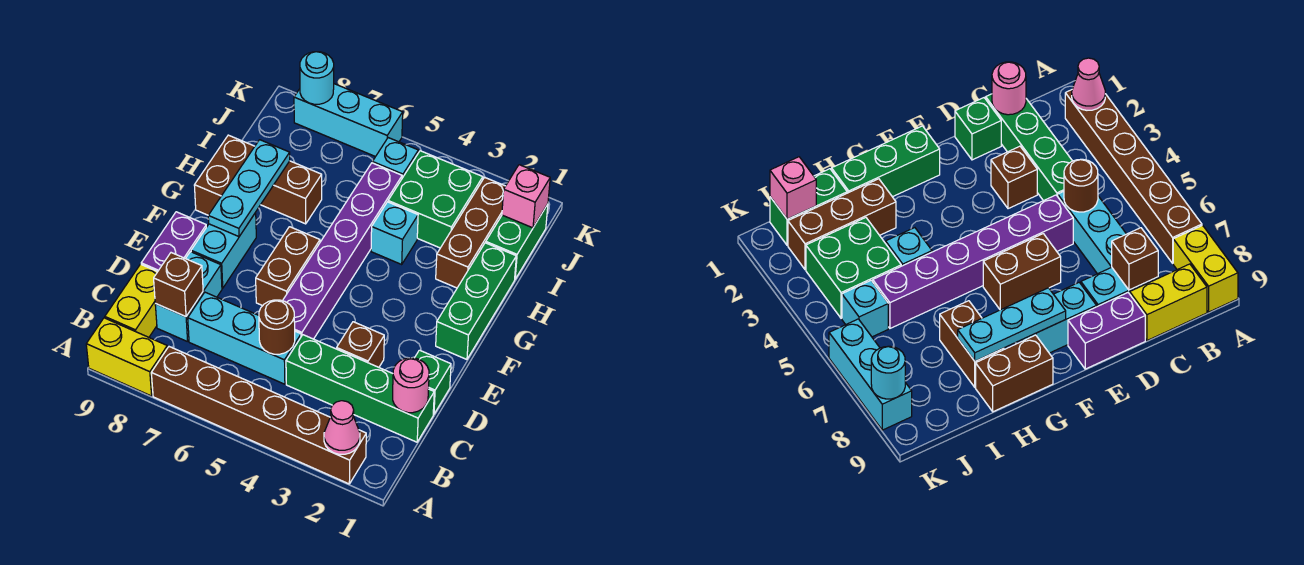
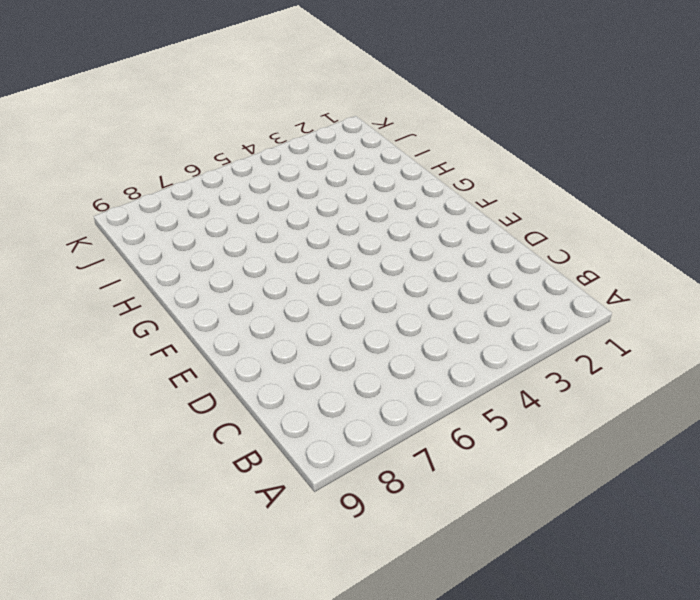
none -> brown brick A2:A7 level 1
none -> yellow brick A8:A9 level 1
none -> yellow brick B9:C9 level 1

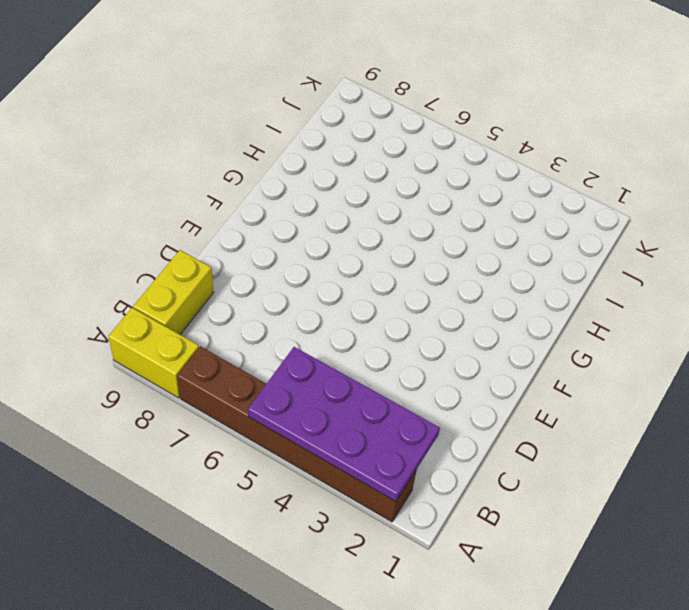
purple plate A2:B5 level 2 -> pink cone A2 level 2
none -> green brick C1:C4 level 1
none -> cyan brick C5:C7 level 1
none -> cyan brick C8:D8 level 1

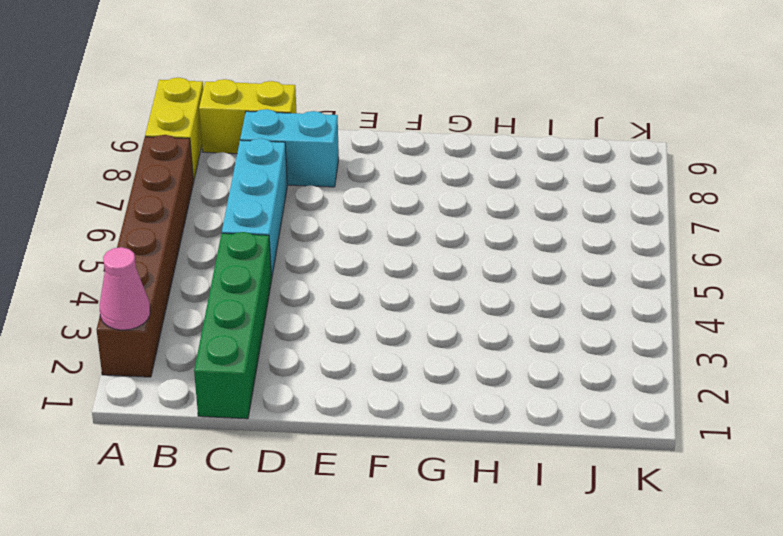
none -> green brick D1 level 1
none -> brown brick D3 level 1
none -> purple brick D5:I5 level 1

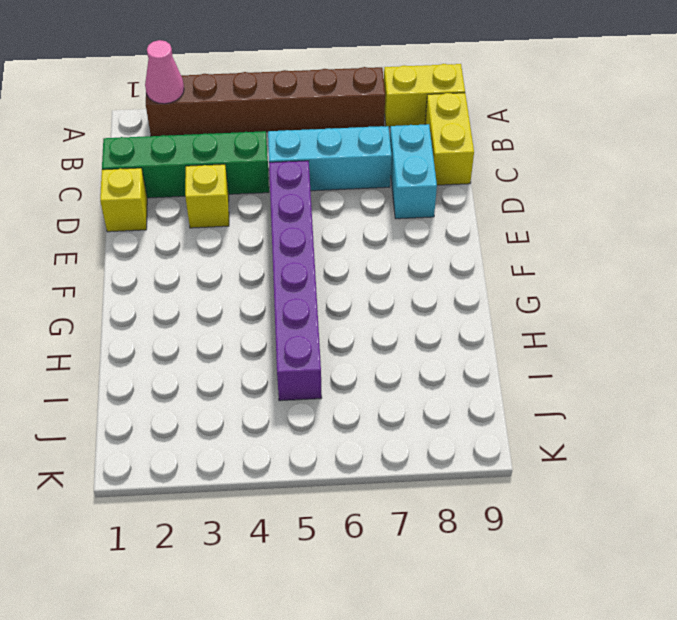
yellow brick D1 level 1 -> green brick D1 level 1
yellow brick D3 level 1 -> brown brick D3 level 1
none -> purple brick D9:E9 level 1
none -> brown brick E6:F6 level 1
none -> cyan brick E8:F8 level 1

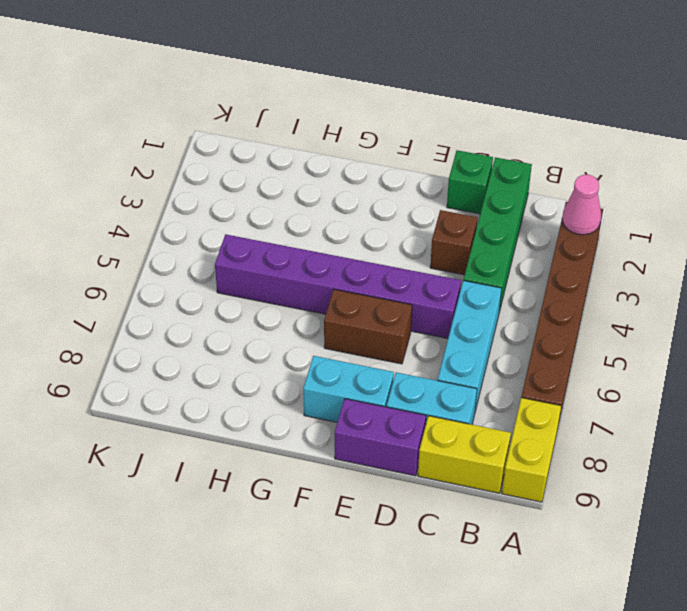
none -> green brick F1:H1 level 1
none -> brown brick G9:H9 level 1
none -> brown brick H2:J2 level 1

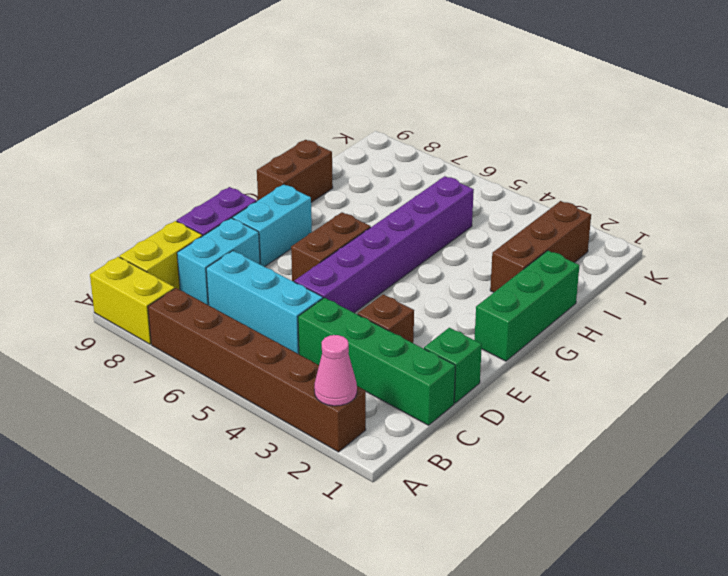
none -> cyan brick H4 level 1
none -> brown brick H7:H8 level 1
none -> green brick I1:J1 level 1

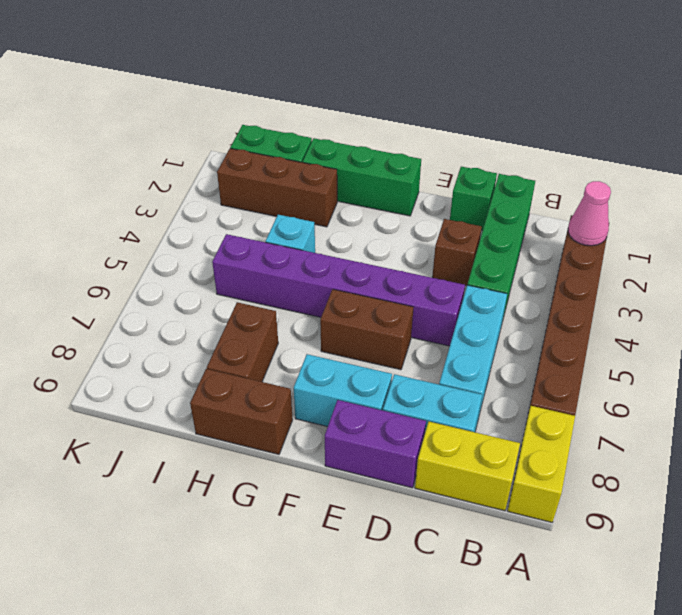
none -> green brick I3:J4 level 1
none -> cyan brick J5 level 1
none -> cyan brick K6:K8 level 1

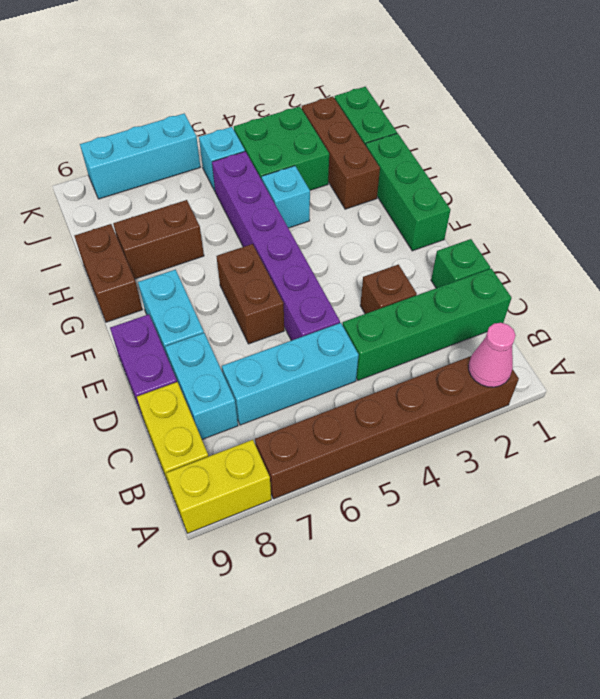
none -> pink round brick C1 level 2
none -> brown round brick C5 level 2
none -> brown brick C8 level 2

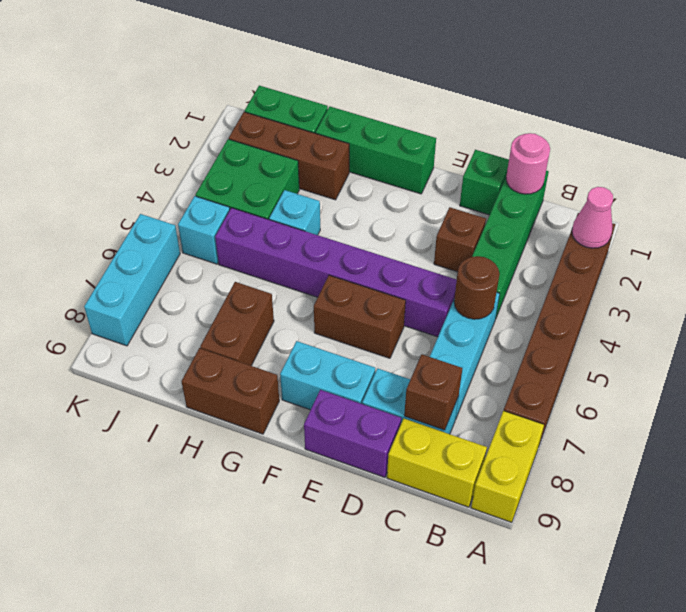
none -> cyan plate F8:H8 level 2
none -> pink brick J1 level 2
none -> cyan round brick K8 level 2

